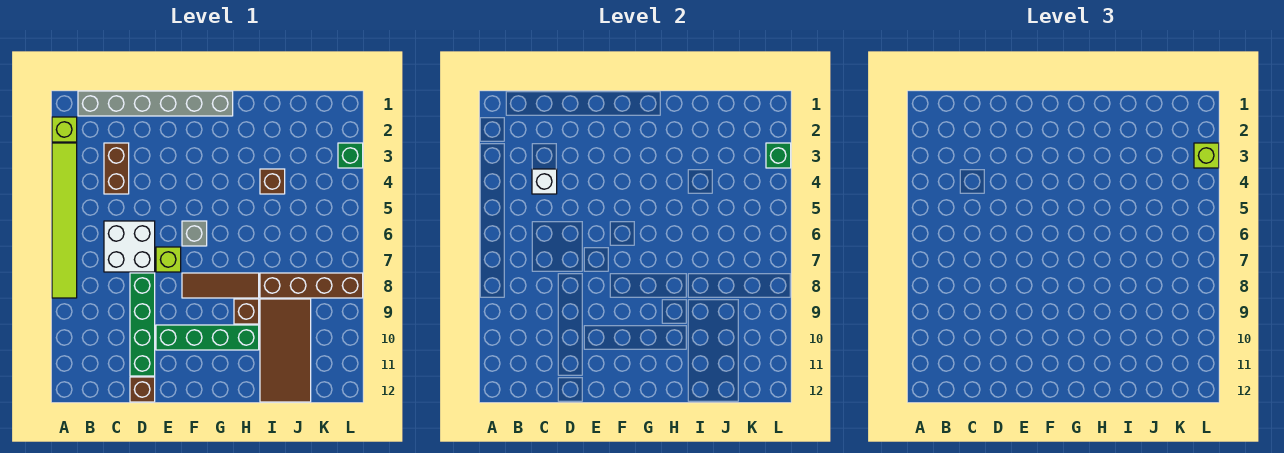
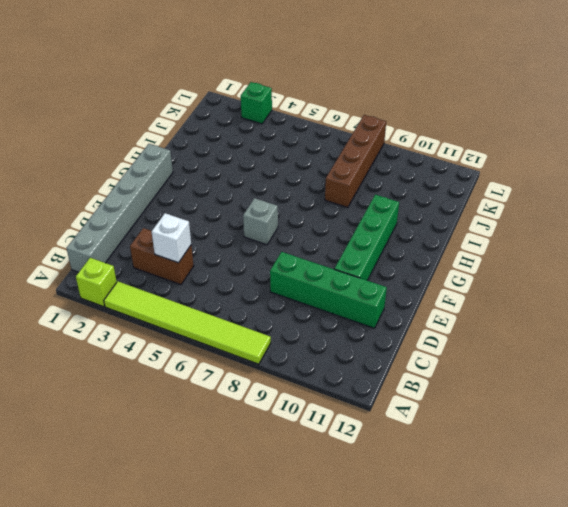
none -> white brick C6:D7 level 1
none -> brown brick D12 level 1
none -> lime brick E7 level 1

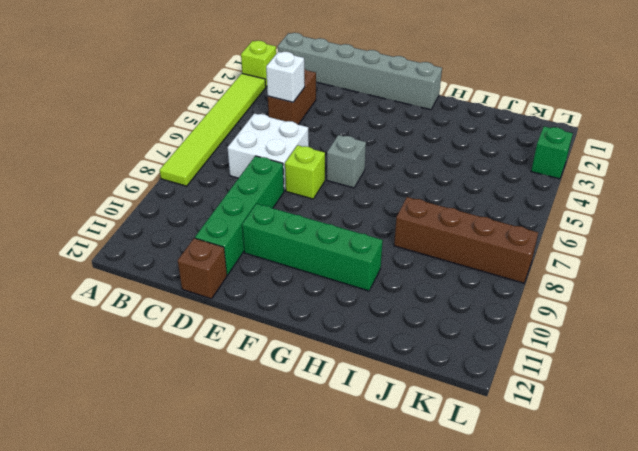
none -> brown tile F8:H8 level 1
none -> brown brick H9 level 1
none -> brown brick I4 level 1

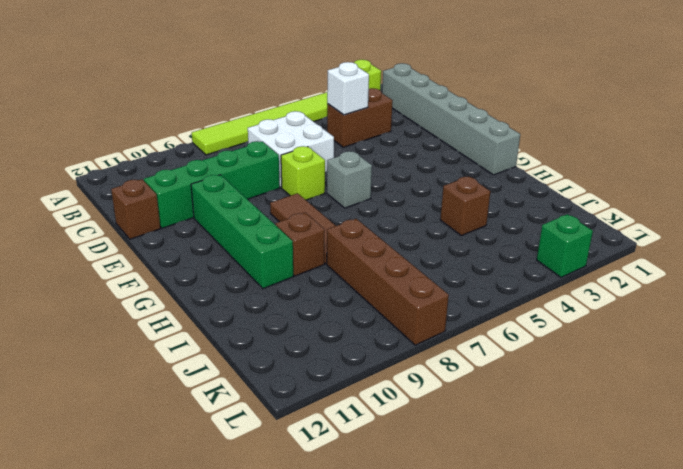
none -> brown tile I9:J12 level 1
none -> green brick L3 level 2
none -> lime brick L3 level 3

